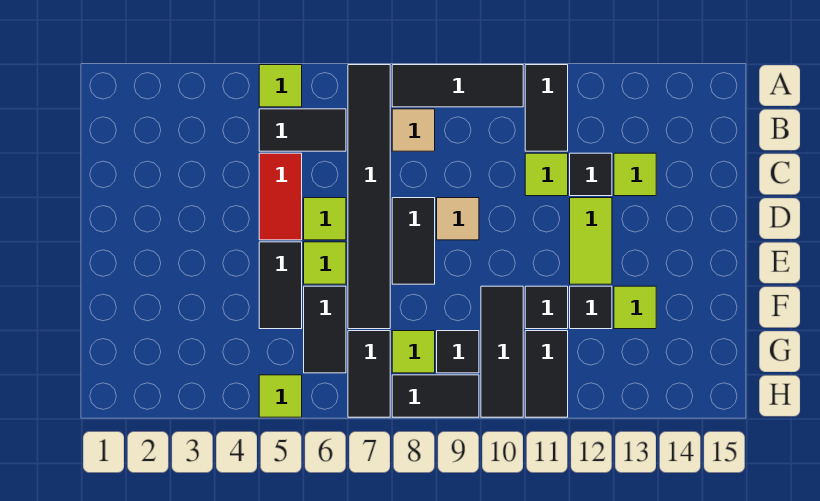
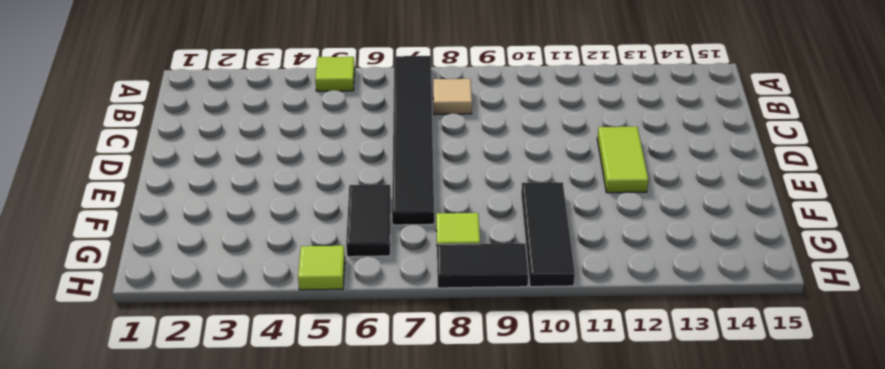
none -> black tile A8:A10 level 1
none -> black tile A11:B11 level 1
none -> black tile B5:B6 level 1

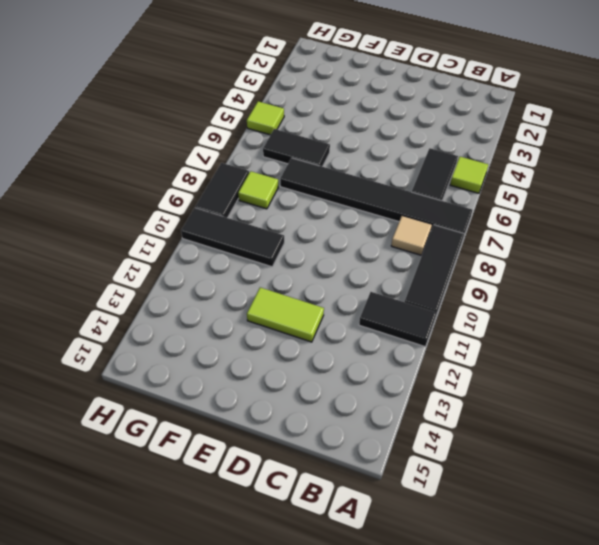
none -> red tile C5:D5 level 1
none -> lime tile C11 level 1
none -> black tile C12 level 1

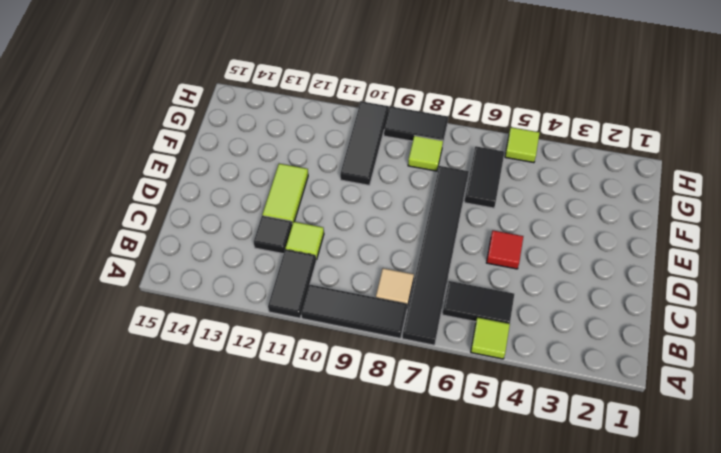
red tile D5 level 1 -> red tile C5:D5 level 1
none -> lime tile C13 level 1
none -> lime tile D6 level 1
none -> black tile D8:E8 level 1

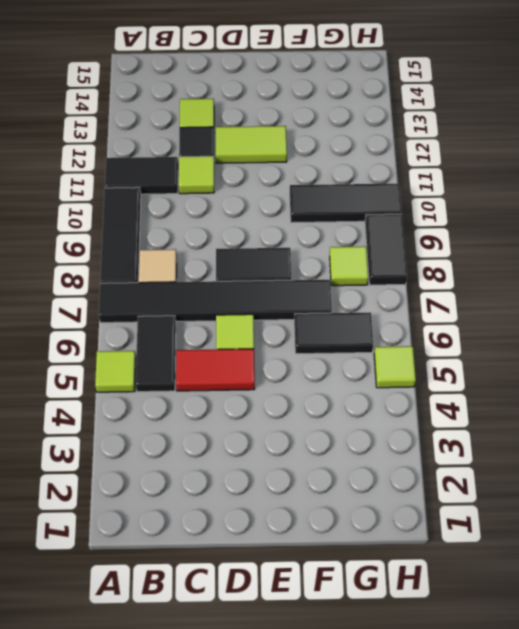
none -> tan tile D9 level 1
none -> black tile E5:F5 level 1
none -> lime tile E6 level 1

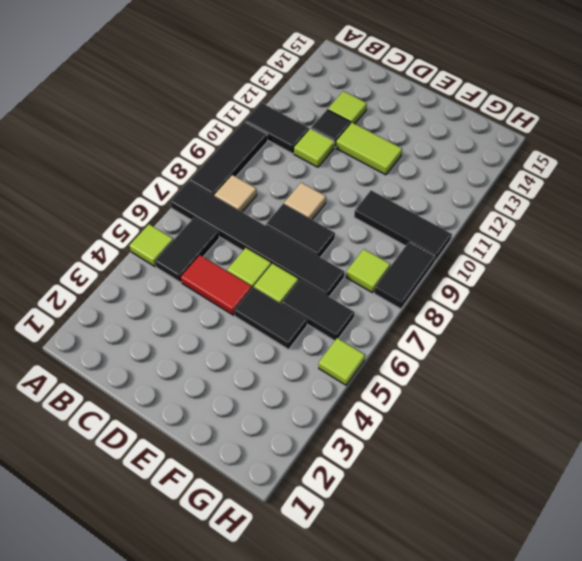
none -> black tile F11 level 1
none -> black tile F12 level 1
none -> lime tile F13 level 1

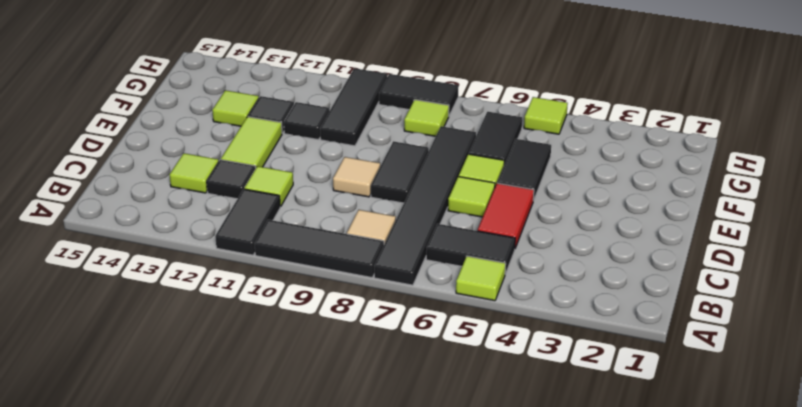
none -> black tile G7:H7 level 1
none -> black tile G9 level 1
none -> black tile G11:H11 level 1

